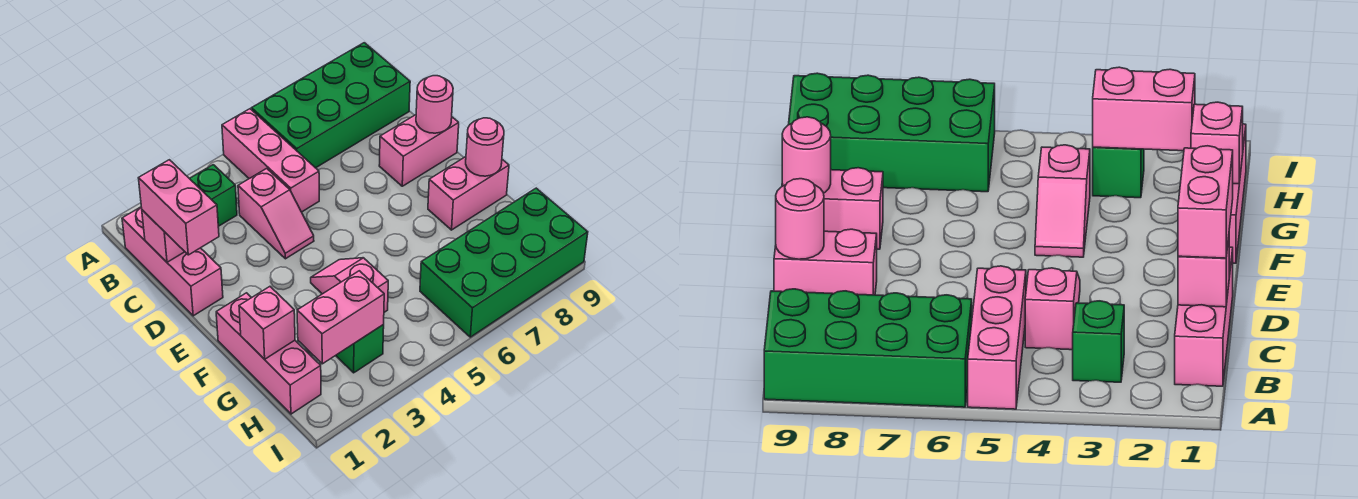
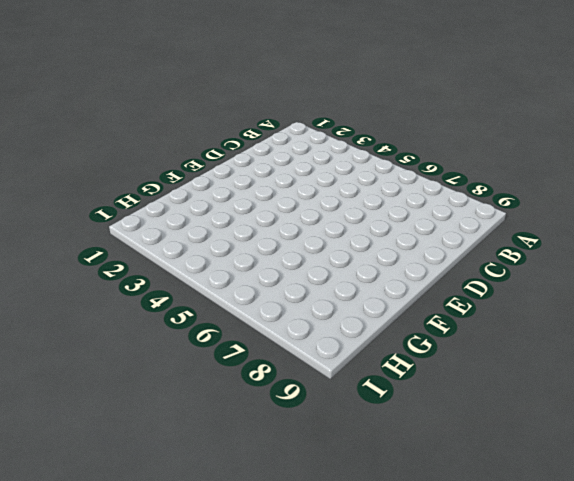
none -> pink brick A5:C5 level 1
none -> green brick A6:B9 level 1
none -> pink brick B1:D1 level 1

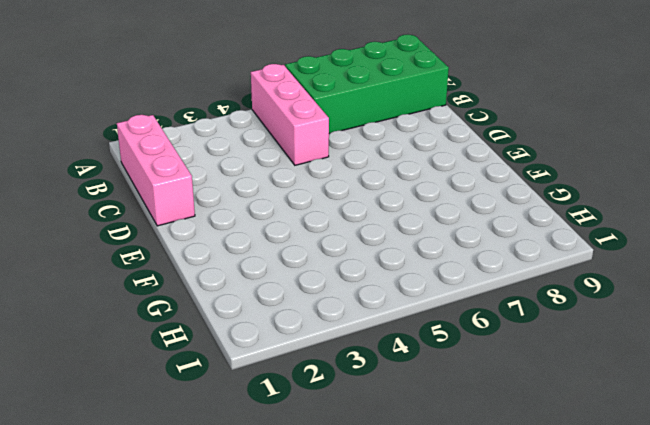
none -> green brick B3 level 1
none -> pink slope C4:D4 level 1 top C
none -> pink brick D8:D9 level 1

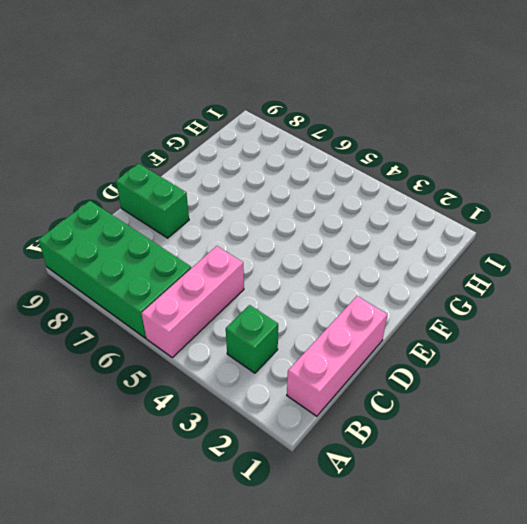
green brick D8:D9 level 1 -> pink brick D8:D9 level 1
none -> pink slope C4:D4 level 1 top C
none -> pink brick F1:H1 level 1
none -> pink slope F4:G4 level 1 top G

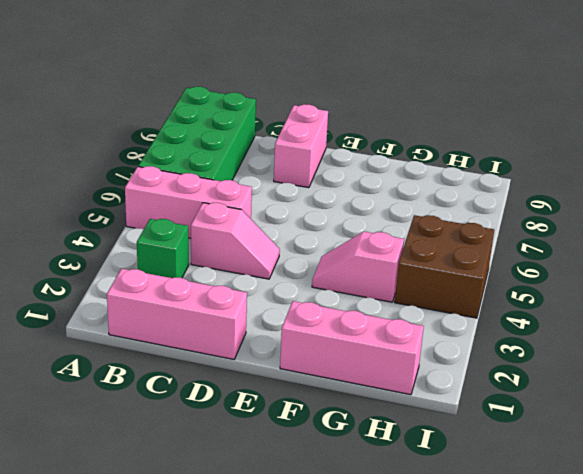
brown brick H4:I5 level 1 -> none
none -> pink brick F8:F9 level 1
none -> green brick H3 level 1
none -> green brick H6:I9 level 1

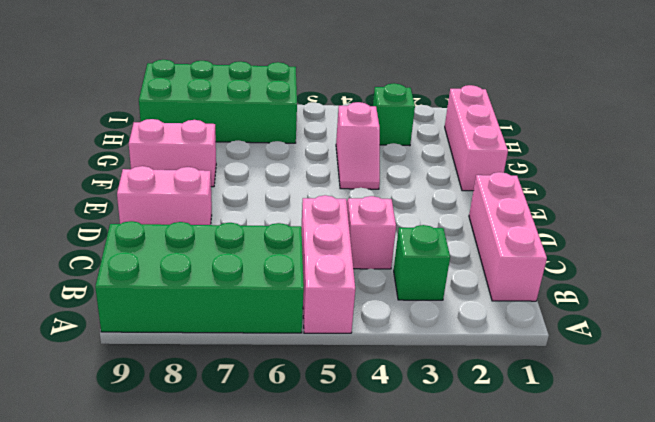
none -> pink brick C1 level 2
none -> pink round brick D9 level 2
none -> pink round brick F9 level 2

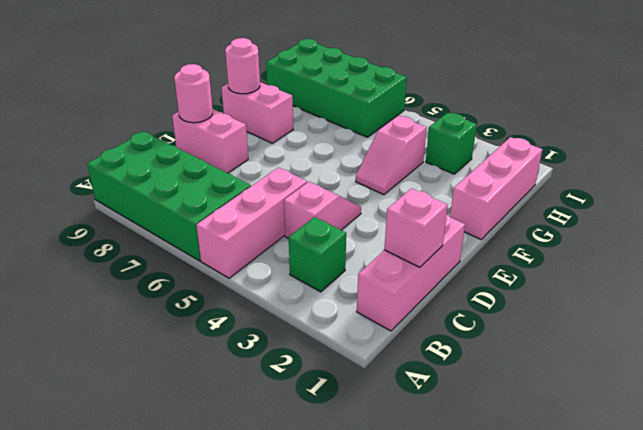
none -> pink brick G1 level 2
none -> pink brick H2:H3 level 2
none -> pink brick C1:D1 level 3

